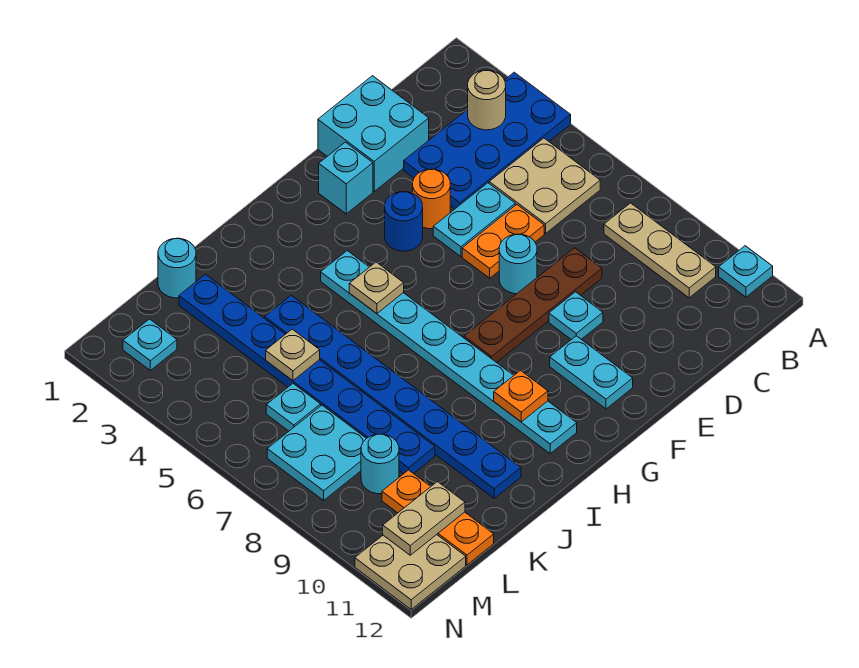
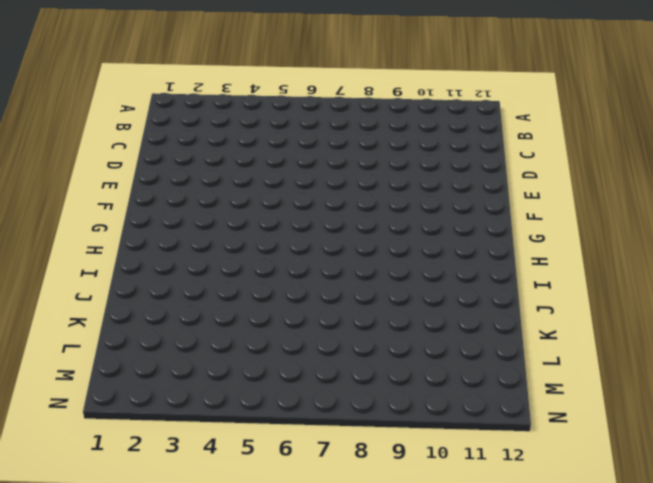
none -> blue plate A3:D4 level 1
none -> cyan plate A11 level 1
none -> tan plate B5:C6 level 1

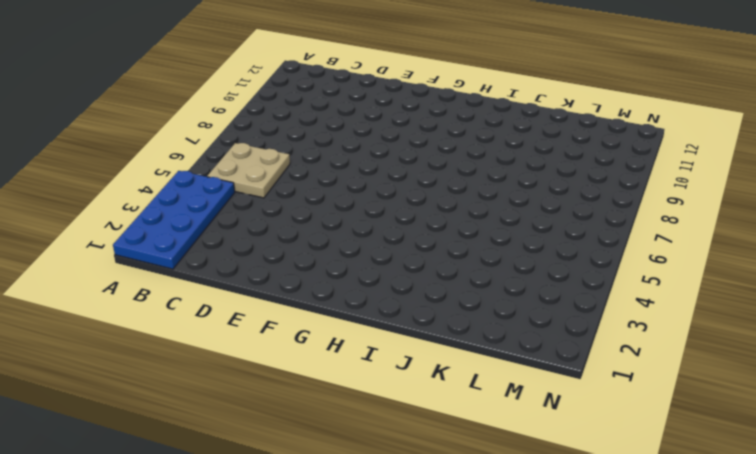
blue plate A1:B4 level 1 -> blue plate A3:D4 level 1
none -> cyan plate A11 level 1
none -> tan plate B8:B10 level 1
none -> cyan brick D1:E2 level 1

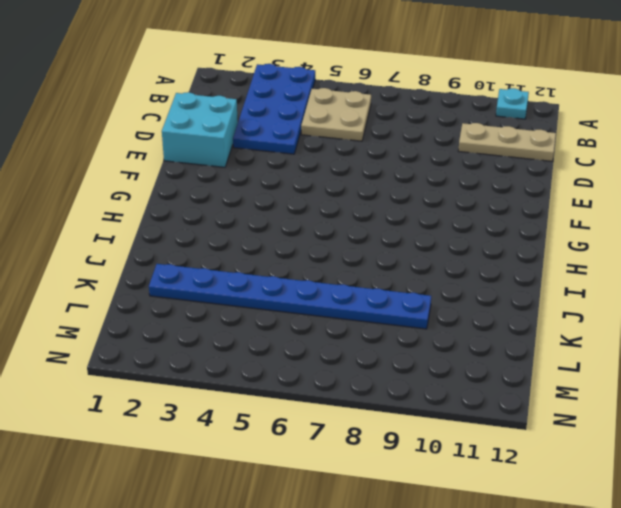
tan plate C10:C12 level 1 -> tan plate B8:B10 level 1
none -> cyan plate D5:E5 level 1
none -> orange plate D6:E6 level 1
none -> brown plate D8:G8 level 1

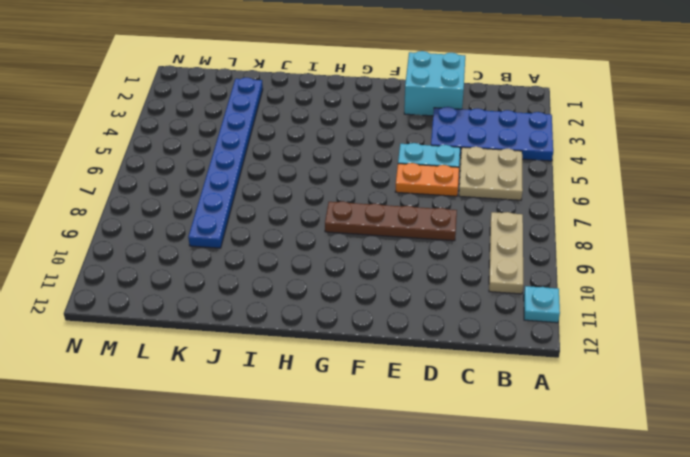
none -> orange round brick E4 level 1
none -> cyan round brick E7 level 1
none -> cyan plate E9 level 1

